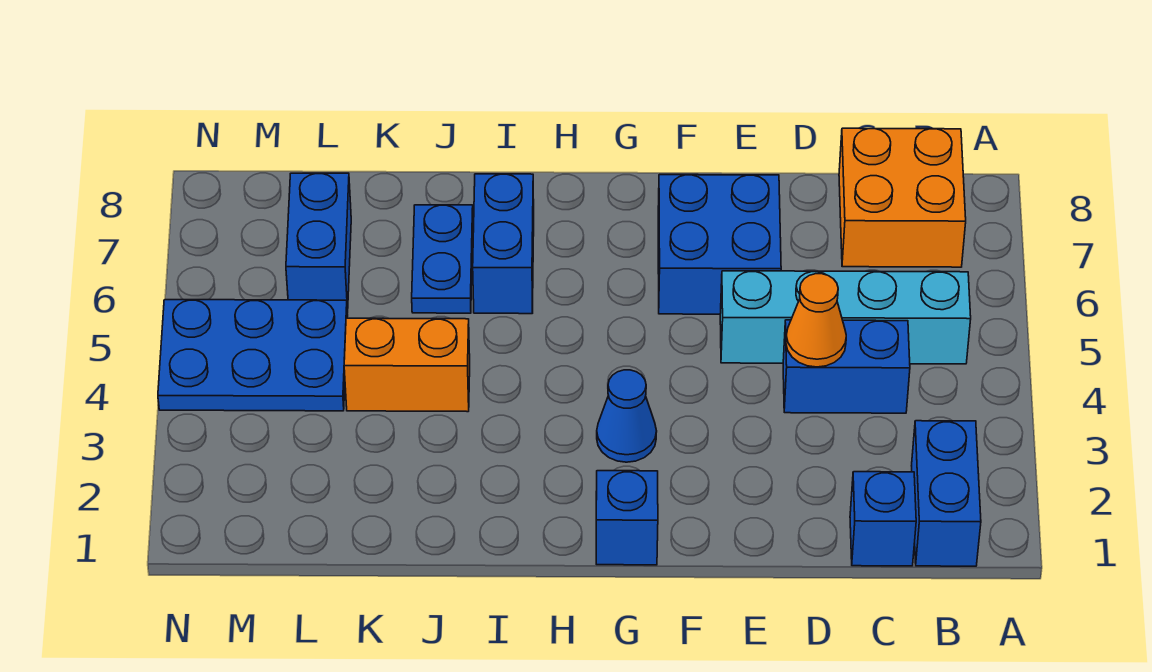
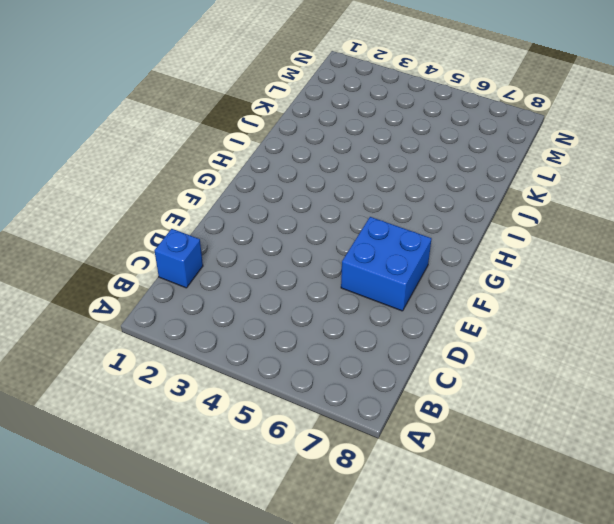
none -> blue brick B1:B2 level 1
none -> cyan brick B5:E5 level 1
none -> orange brick B7:C8 level 1

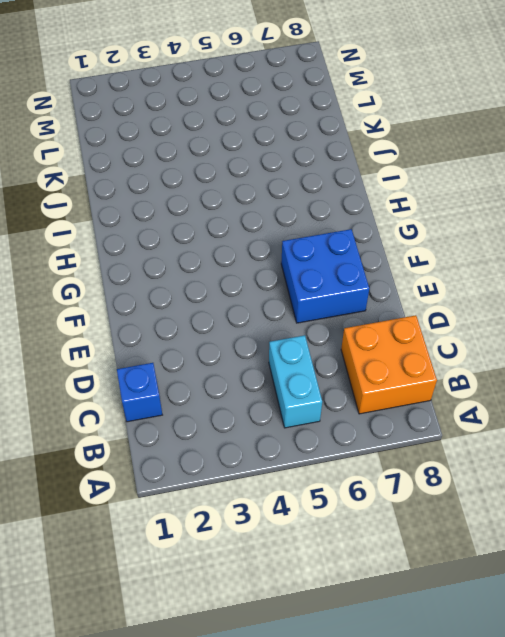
cyan brick B5:C5 level 1 -> cyan brick B5:E5 level 1
none -> blue brick B1:B2 level 1
none -> blue brick C4:D4 level 1
none -> blue brick G1 level 1

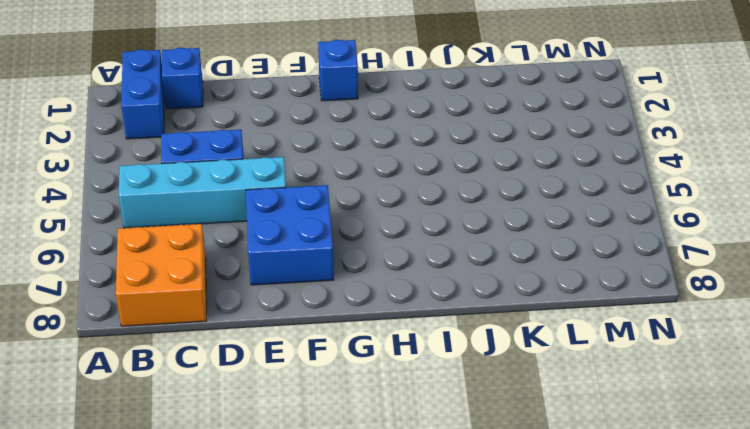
none -> blue cone G3 level 1
none -> blue brick I6:I7 level 1
none -> orange brick J4:K4 level 1

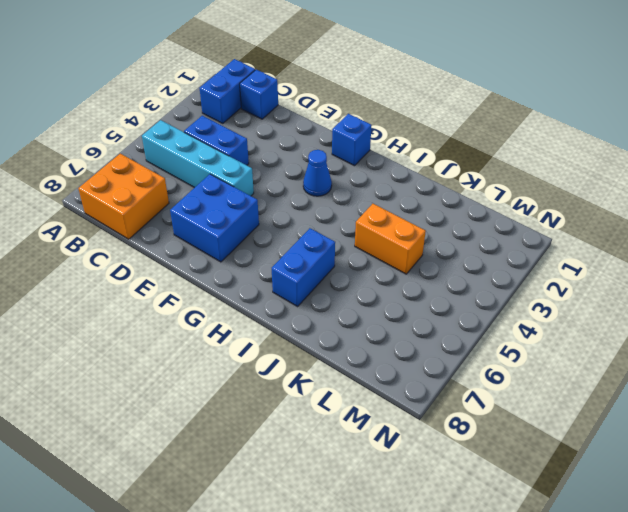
none -> blue plate J6:J7 level 1
none -> blue plate L4:N5 level 1
none -> blue brick L6:L7 level 1

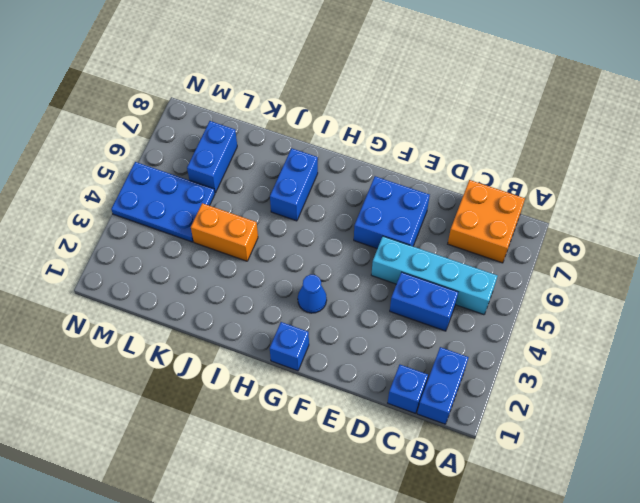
none -> blue plate J6:J7 level 1
none -> orange cone D4 level 2

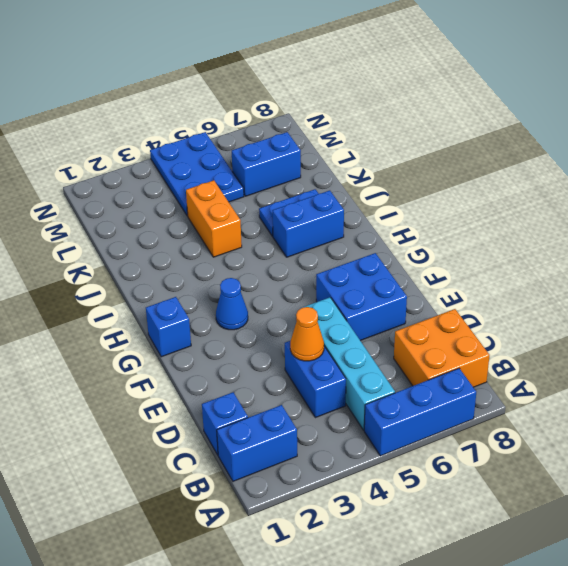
blue brick A5:A7 level 1 -> none

